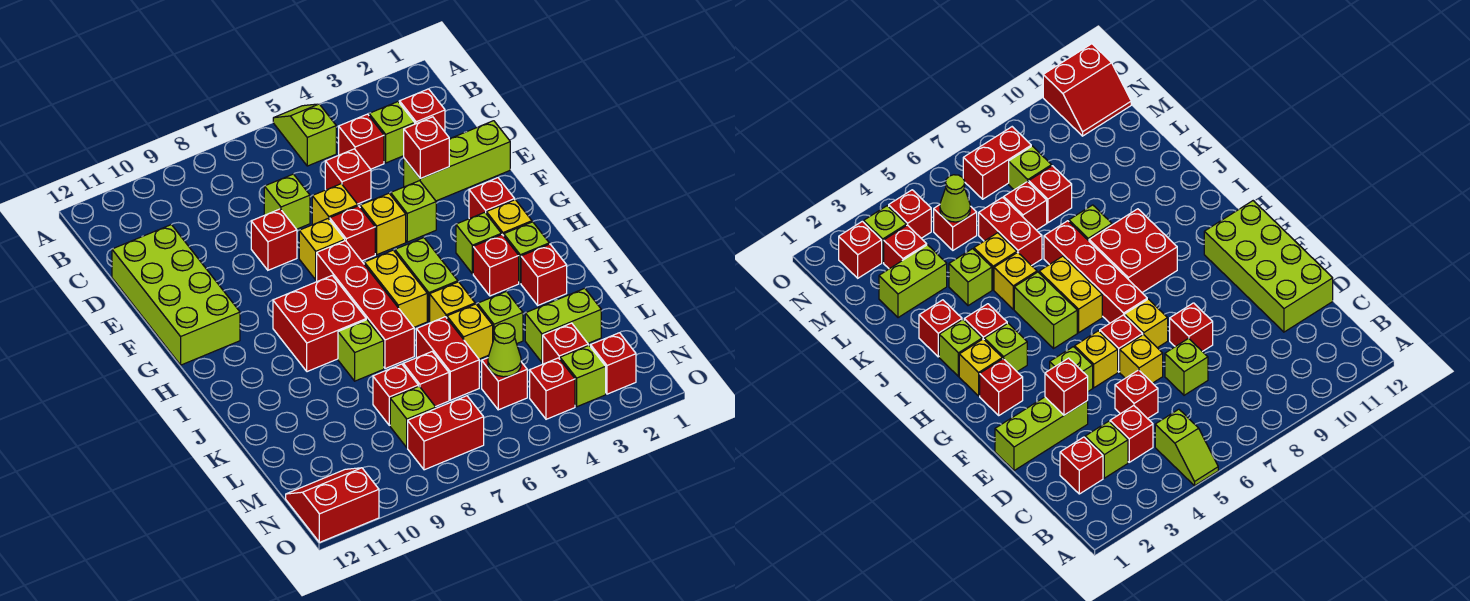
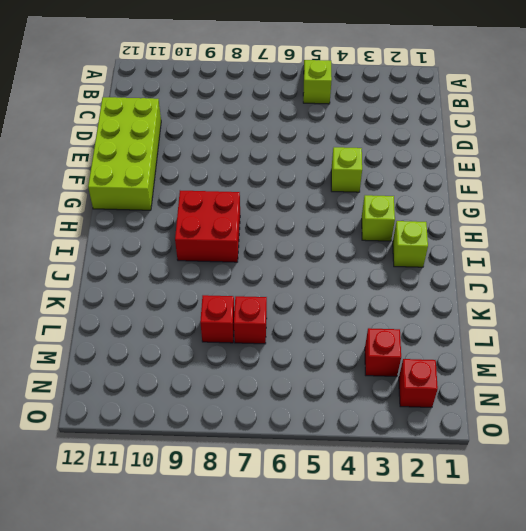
none -> red brick C2 level 1
none -> lime brick C3 level 1
none -> red brick C4 level 1
none -> red brick D5 level 1

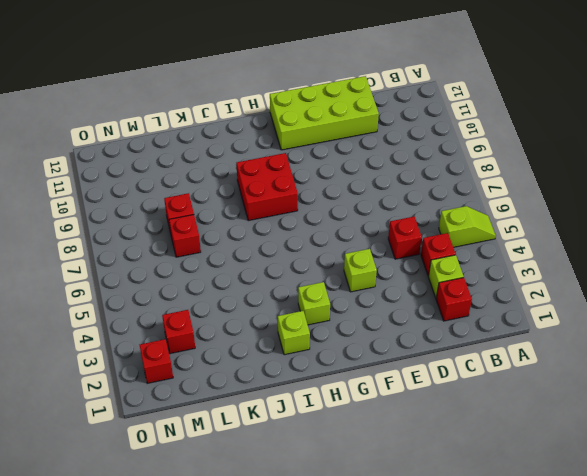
none -> lime brick D7 level 1
none -> lime brick E1:E3 level 1
none -> yellow brick E6 level 1
none -> red brick E8 level 1

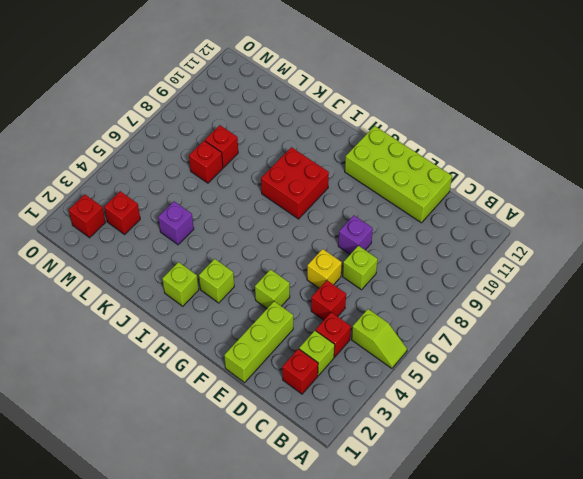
purple brick E8 level 1 -> red brick E8 level 1
purple brick K4 level 1 -> lime brick K4 level 1
none -> yellow brick F5 level 1
none -> red brick F6 level 1
none -> yellow brick F7 level 1
none -> red brick G2 level 1

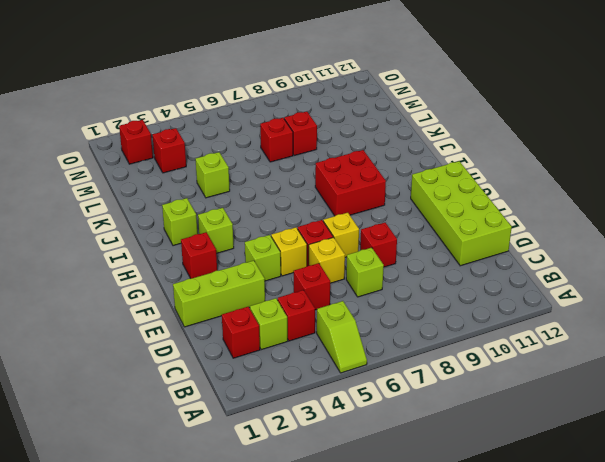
none -> red brick G7:J7 level 1
none -> yellow brick H2 level 1
none -> lime brick H5:I5 level 1
none -> yellow brick H6:I6 level 1

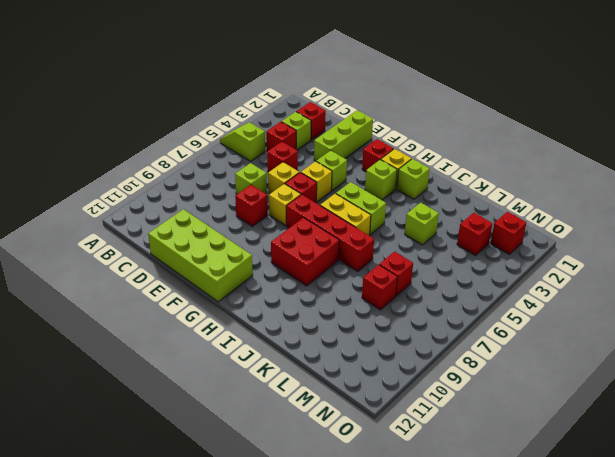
none -> red brick I3 level 1
none -> red brick J2 level 1
none -> yellow brick J5 level 1
none -> lime brick J8 level 1

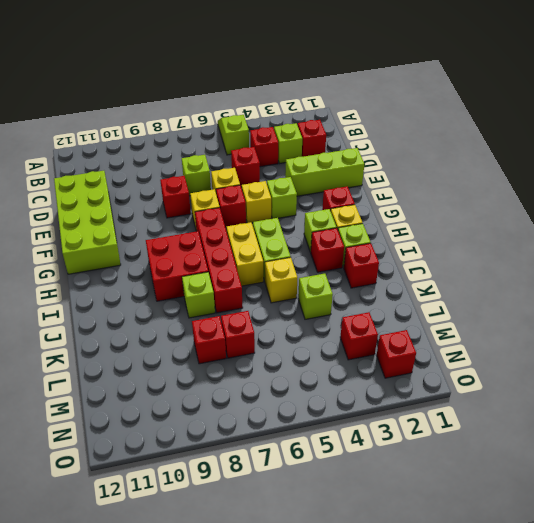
none -> yellow brick K5 level 1
none -> red brick K6:L6 level 1
none -> lime brick L2:L3 level 1
none -> red brick M5 level 1

